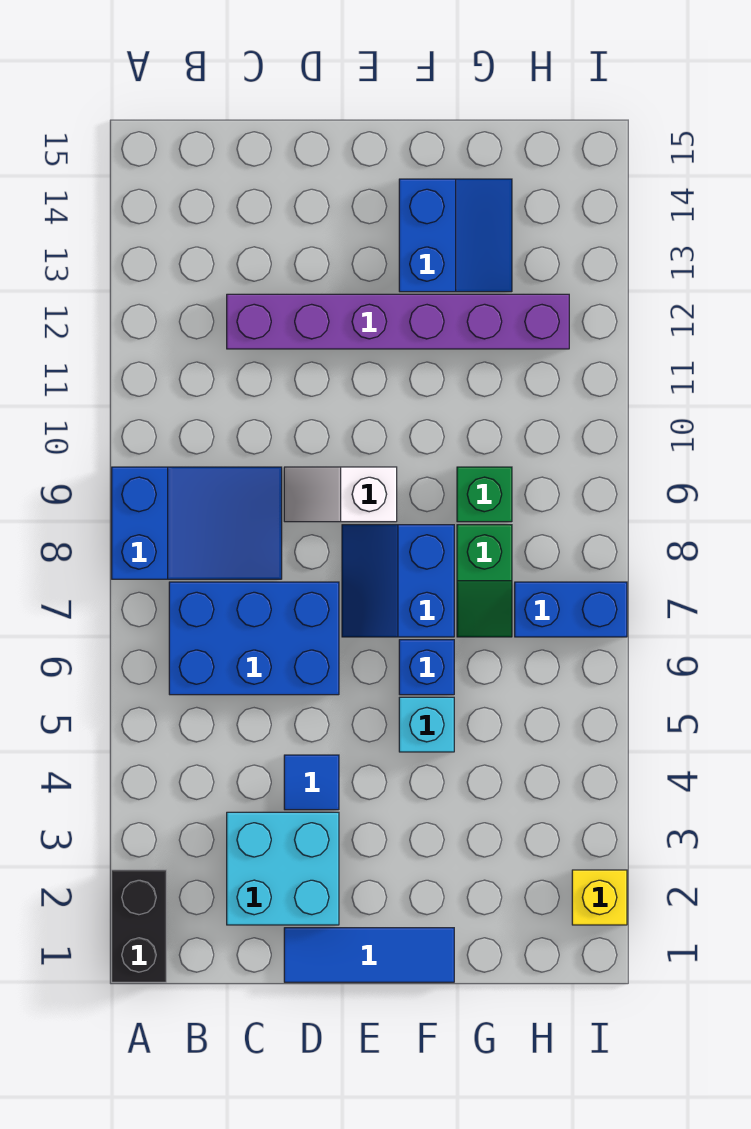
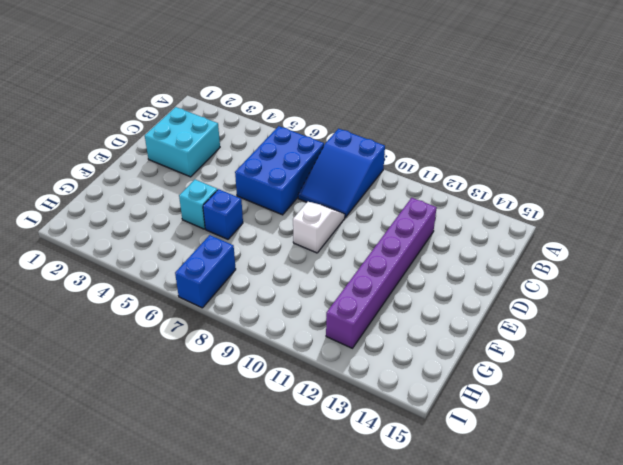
none -> black brick A1:A2 level 1
none -> blue tile D1:F1 level 1
none -> blue tile D4 level 1

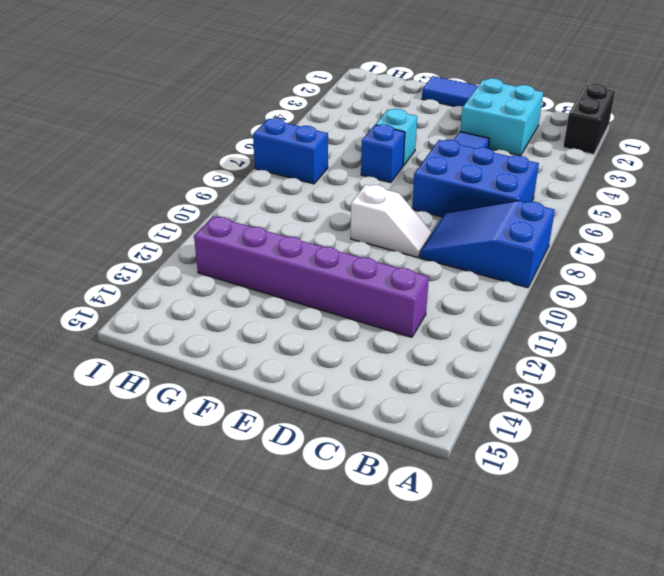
none -> blue slope E7:F8 level 1 top F
none -> blue slope F13:G14 level 1 top F
none -> green slope G7:G8 level 1 top 8

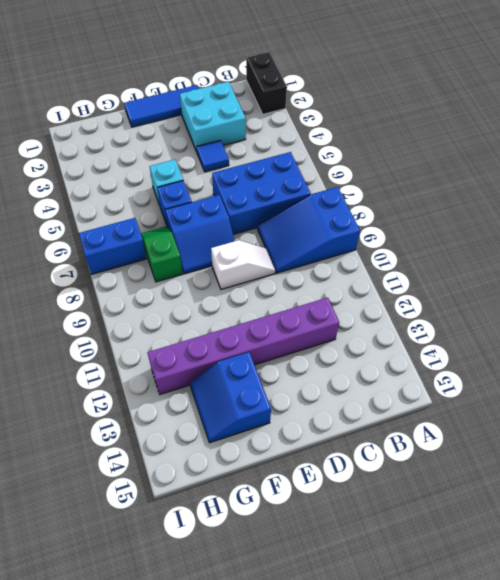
blue slope E7:F8 level 1 top 7 -> blue slope E7:F8 level 1 top F
none -> green brick G9 level 1
none -> yellow brick I2 level 1

